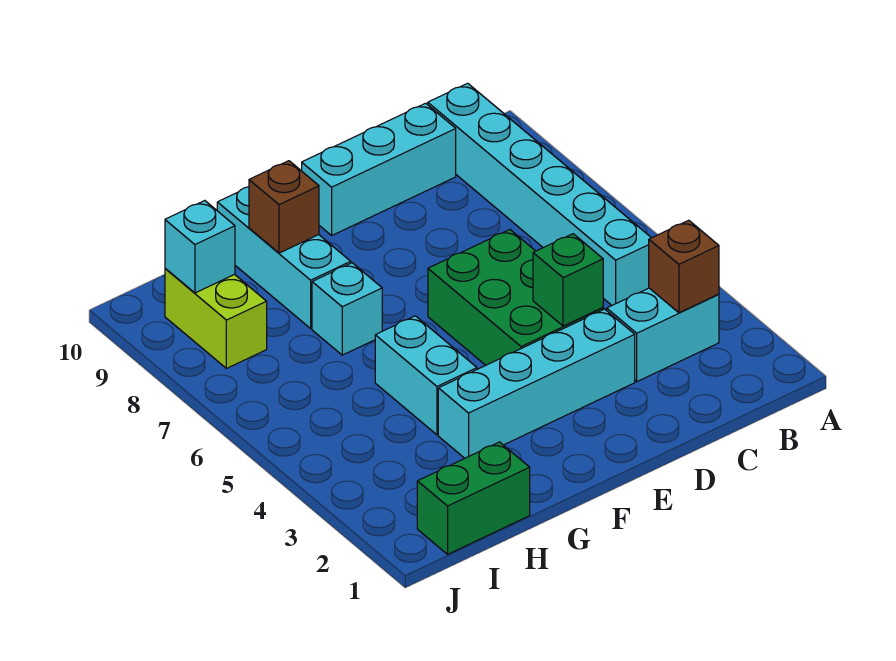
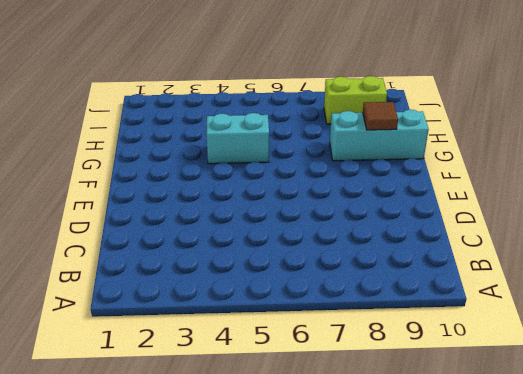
brown tile G9 level 2 -> brown brick G9 level 2
none -> cyan brick B3:C3 level 1
none -> cyan brick B5:B10 level 1
none -> cyan brick C10:E10 level 1

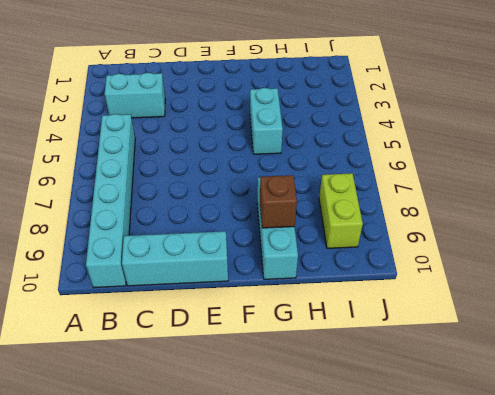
none -> cyan brick D3:G3 level 1
none -> green brick D4:E6 level 1
none -> cyan brick G7 level 1

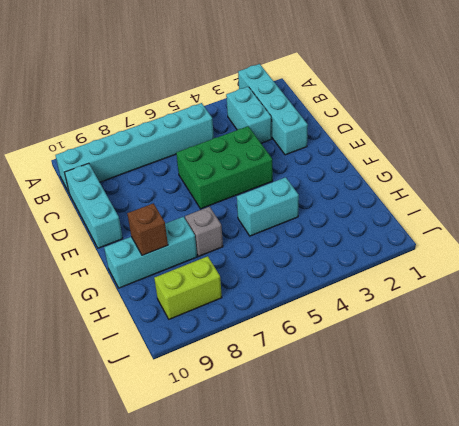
cyan brick A2:D2 level 1 -> cyan brick D3:G3 level 1
grey brick G7 level 1 -> cyan brick G7 level 1
none -> green brick H1:I1 level 1
none -> brown brick B3 level 2
none -> green brick D4 level 2

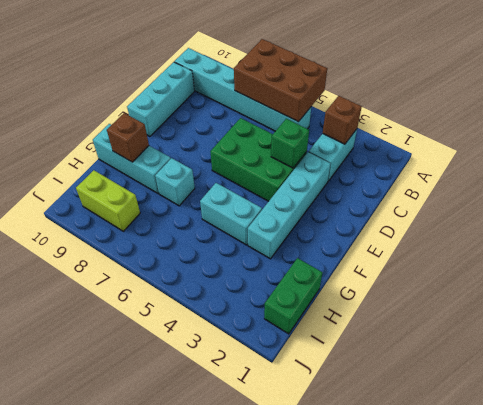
brown brick A5:B7 level 2 -> none
none -> cyan brick I9 level 2

